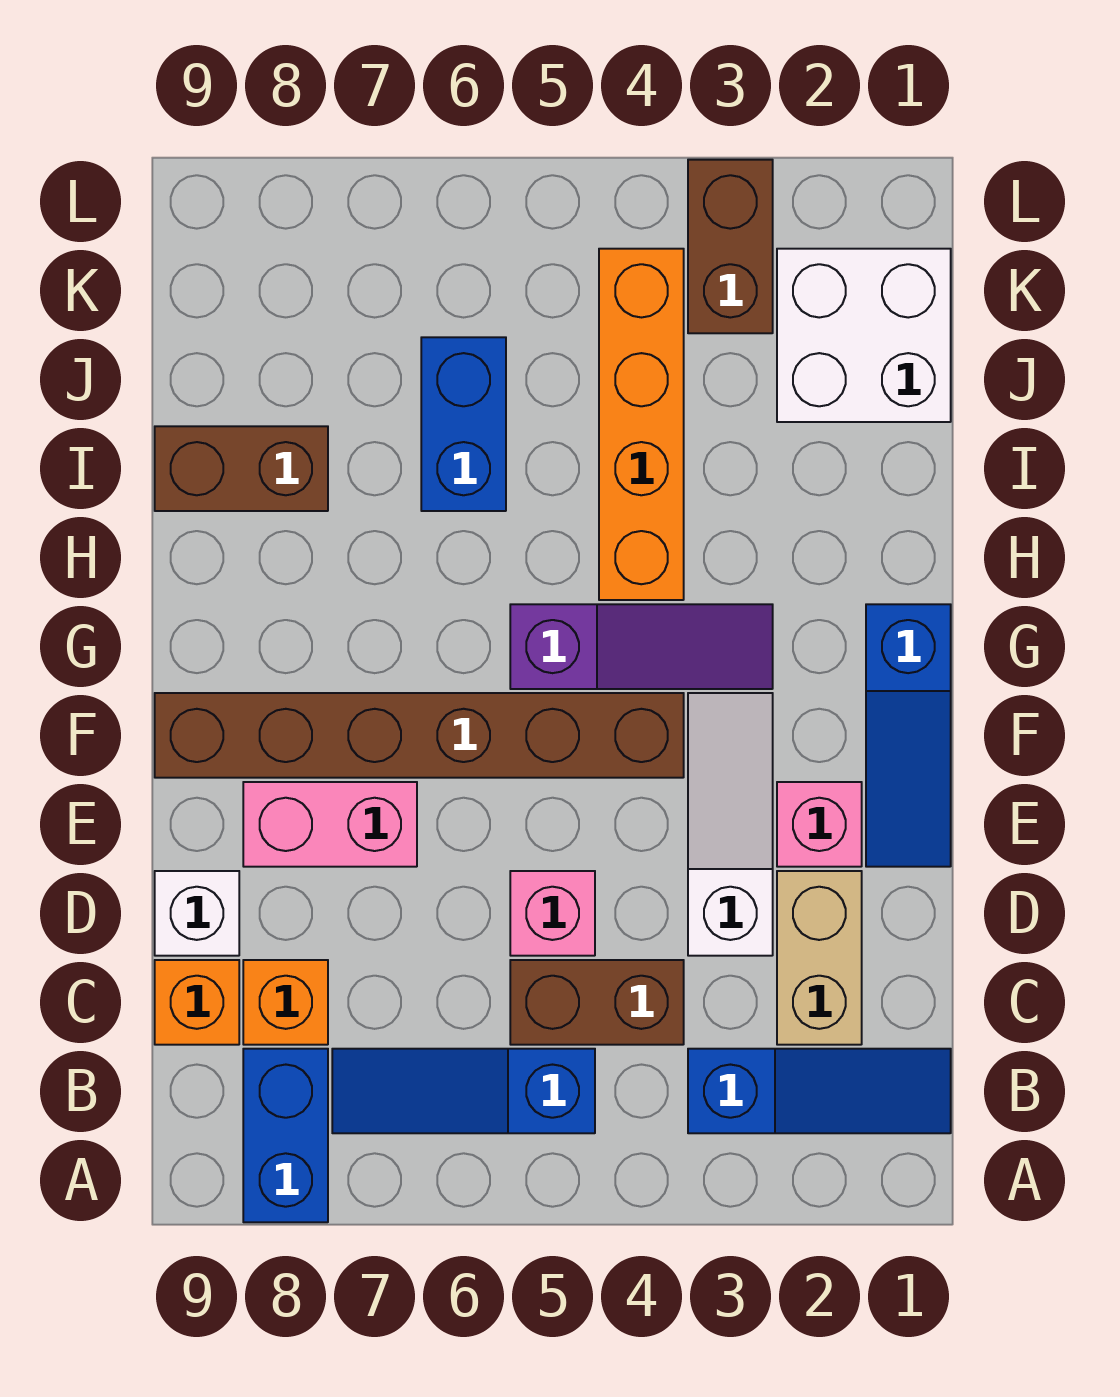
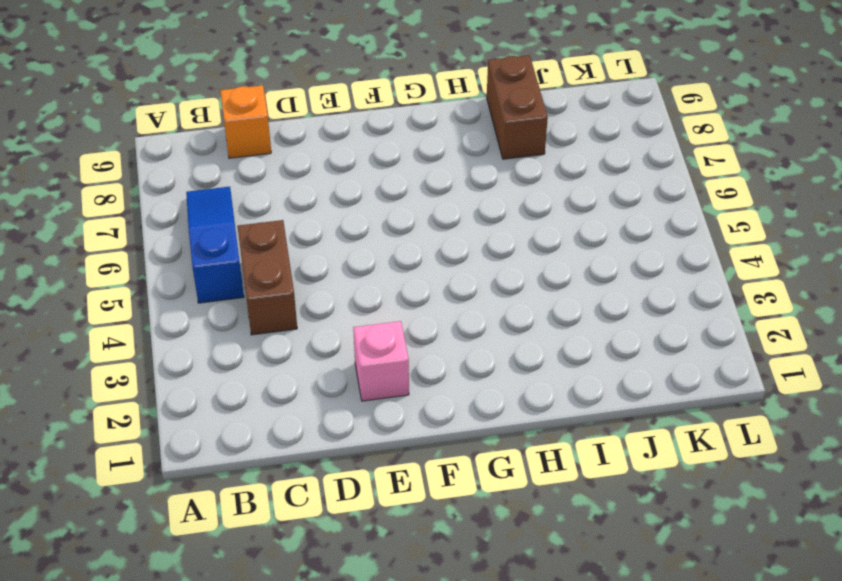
none -> blue brick A8:B8 level 1
none -> blue slope B1:B3 level 1 top 3
none -> tan brick C2:D2 level 1

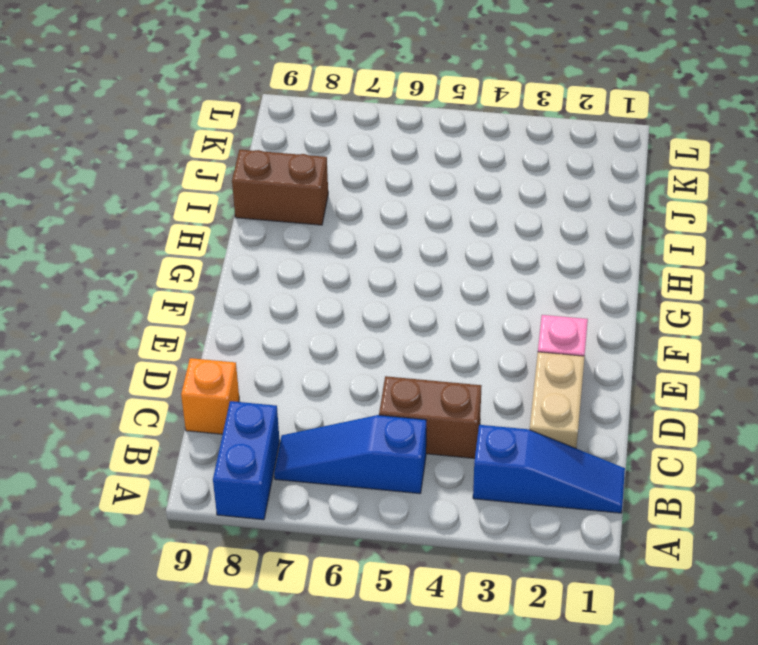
none -> orange brick C8 level 1
none -> white slope D3:F3 level 1 top D
none -> pink brick D5 level 1

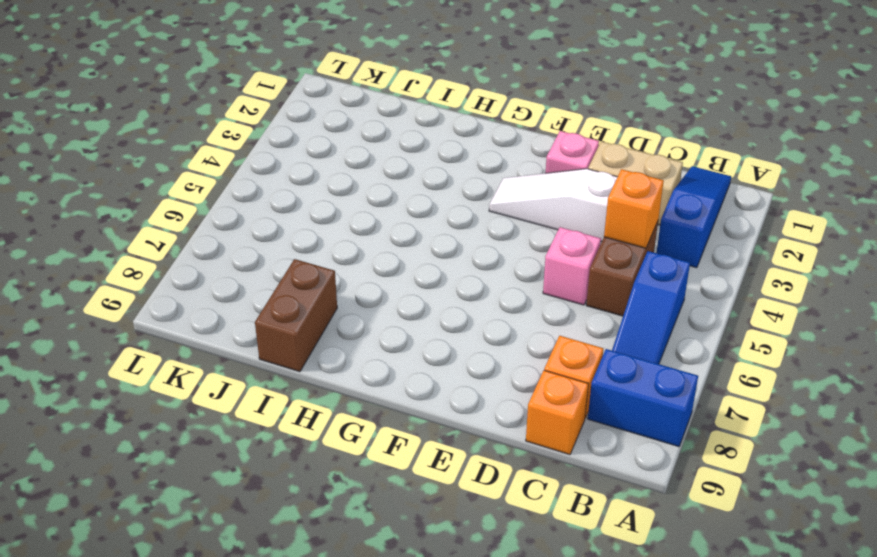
orange brick C4 level 2 -> none
none -> white brick D9 level 1
none -> blue slope E1:G1 level 1 top G
none -> pink brick E7:E8 level 1

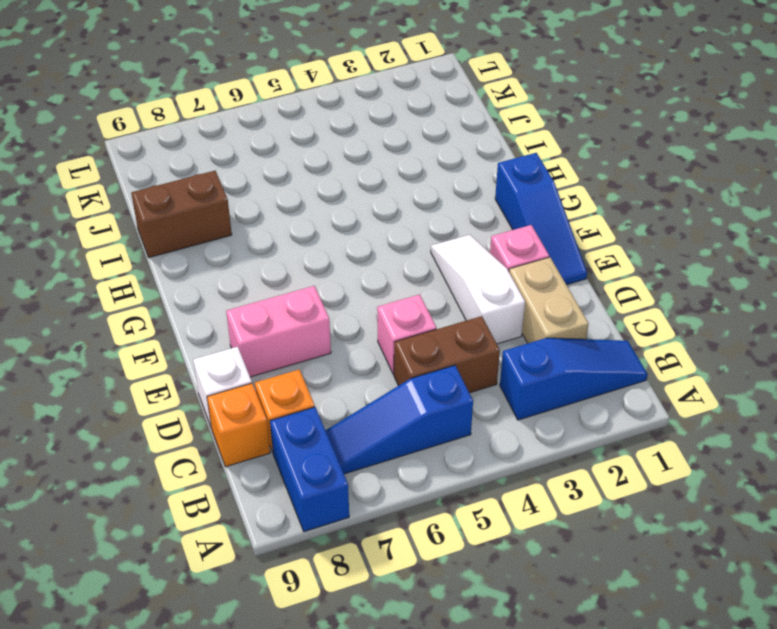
none -> brown brick F4:F9 level 1
none -> purple slope G3:G5 level 1 top 5
none -> orange brick H4:K4 level 1

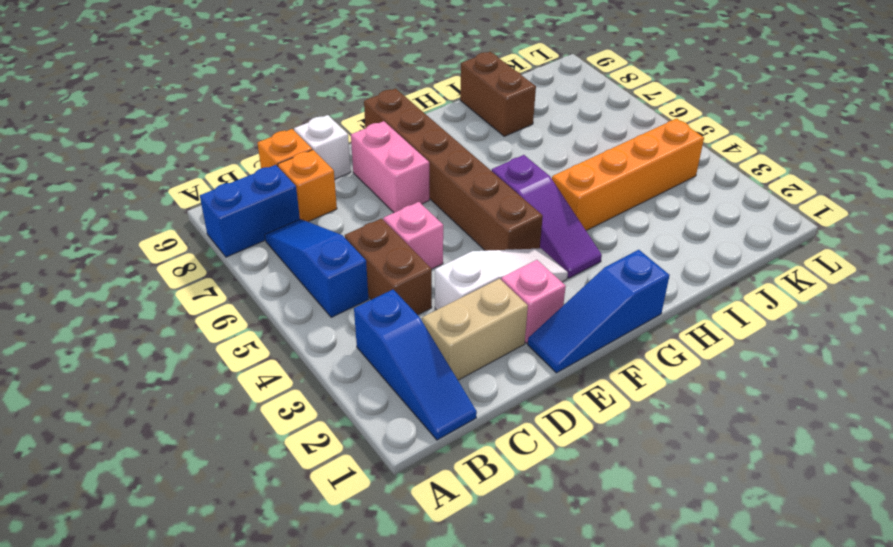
none -> blue brick I6:J6 level 1
none -> white brick J1:K2 level 1
none -> brown brick K3:L3 level 1

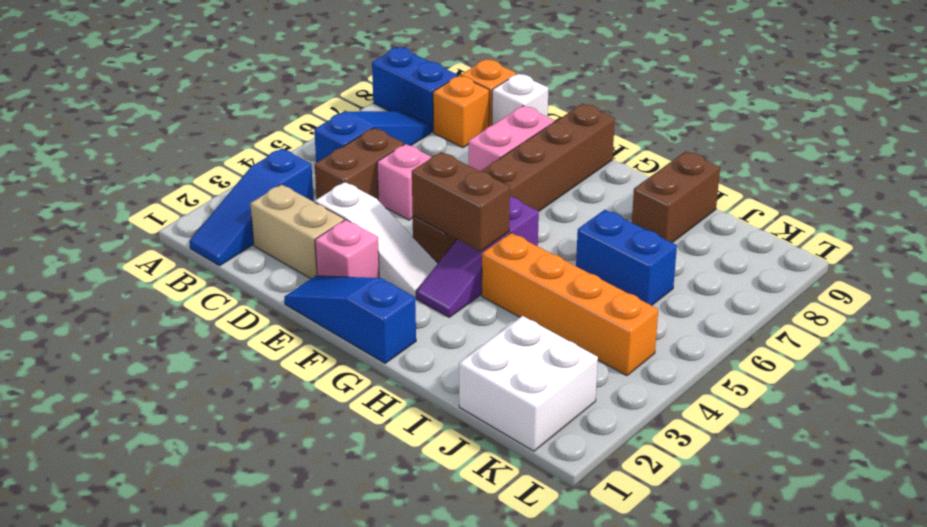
brown brick F4:G4 level 2 -> brown brick K3:L3 level 1

